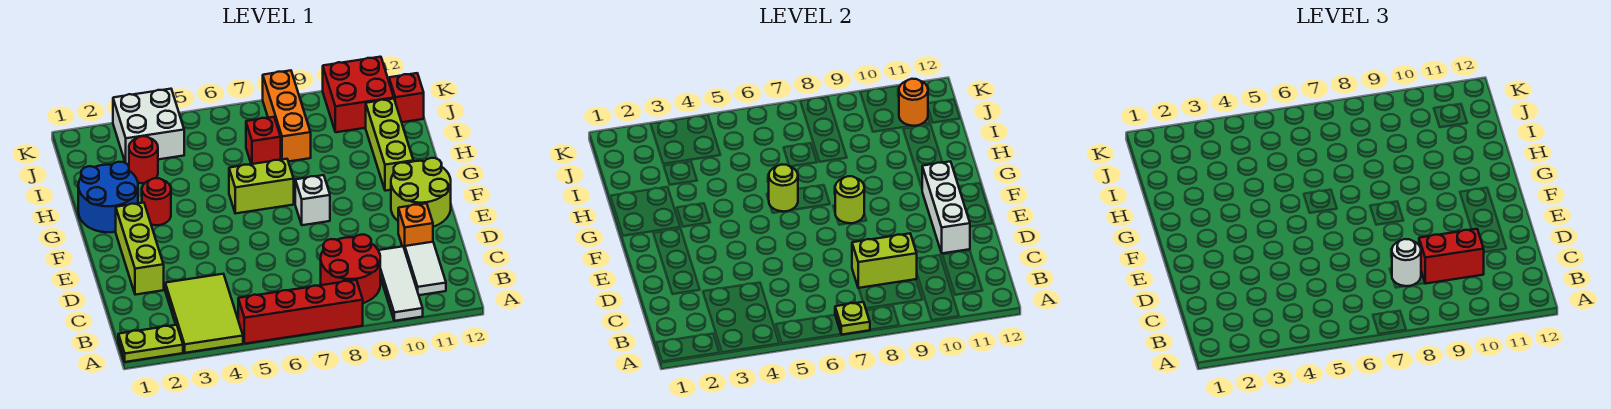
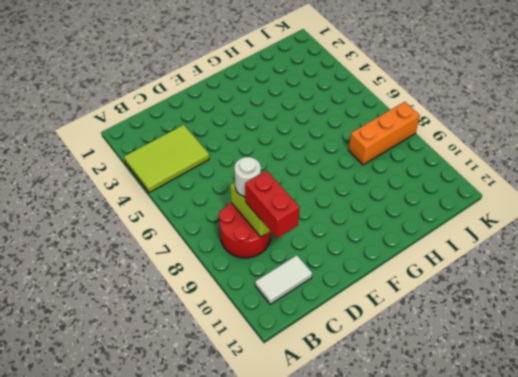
none -> lime plate A1:A2 level 1
none -> red brick A5:A8 level 1
none -> white tile A10:C10 level 1

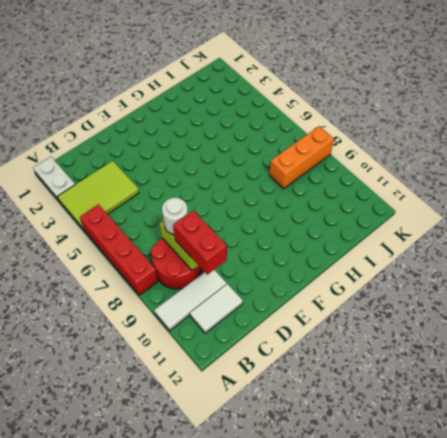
white plate A1:A2 level 1 -> lime plate A1:A2 level 1
none -> lime brick D2:F2 level 1
none -> orange brick D11 level 1
none -> lime round brick E11:F12 level 1

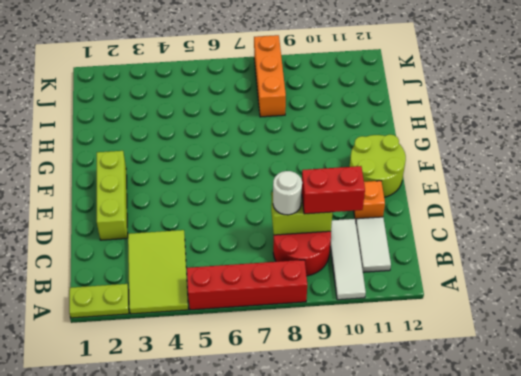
none -> white brick F8 level 1
none -> blue round brick G1:H2 level 1
none -> red round brick G3 level 1

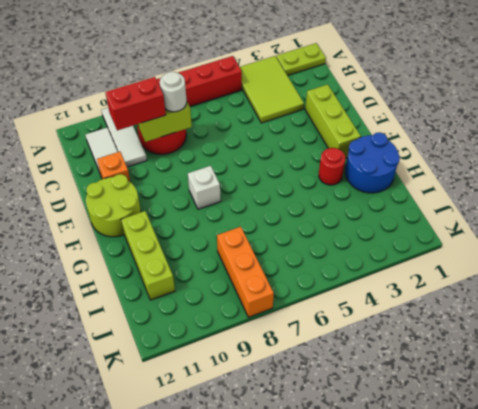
none -> lime brick G6:G7 level 1
none -> red round brick I3 level 1
none -> red brick I7 level 1

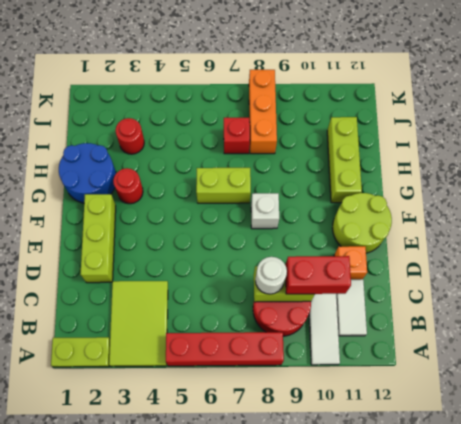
none -> white brick J3:K4 level 1
none -> red brick J10:K11 level 1
none -> red brick J12 level 1

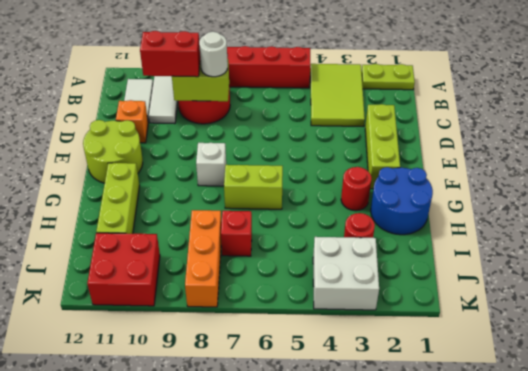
none -> red brick J12 level 1
none -> lime plate A7 level 2
none -> white brick D11:F11 level 2

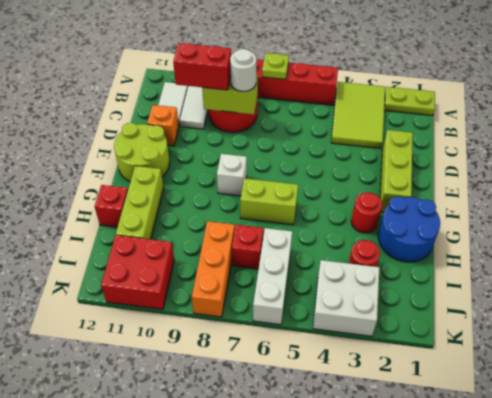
red brick H12 level 1 -> red brick J12 level 1
white brick I6:K6 level 1 -> white brick D11:F11 level 2
none -> lime round brick F8 level 2
none -> lime round brick G6 level 2
none -> orange round brick J11 level 2

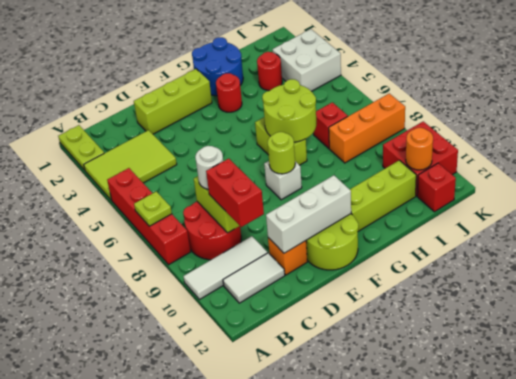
lime round brick G6:H7 level 2 -> lime round brick G6 level 2

